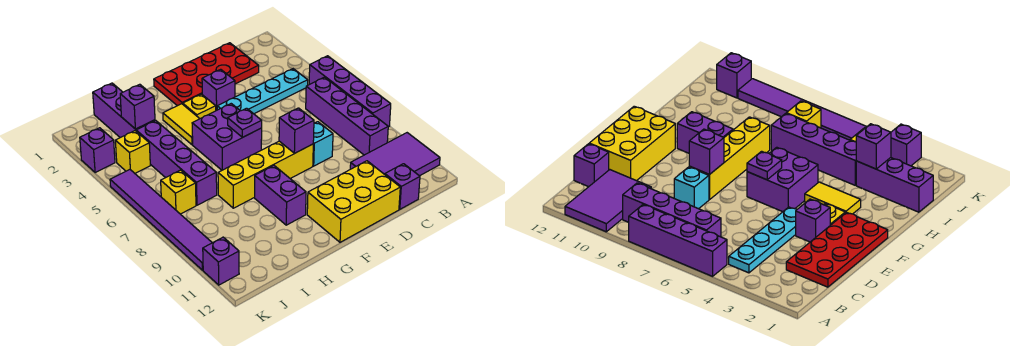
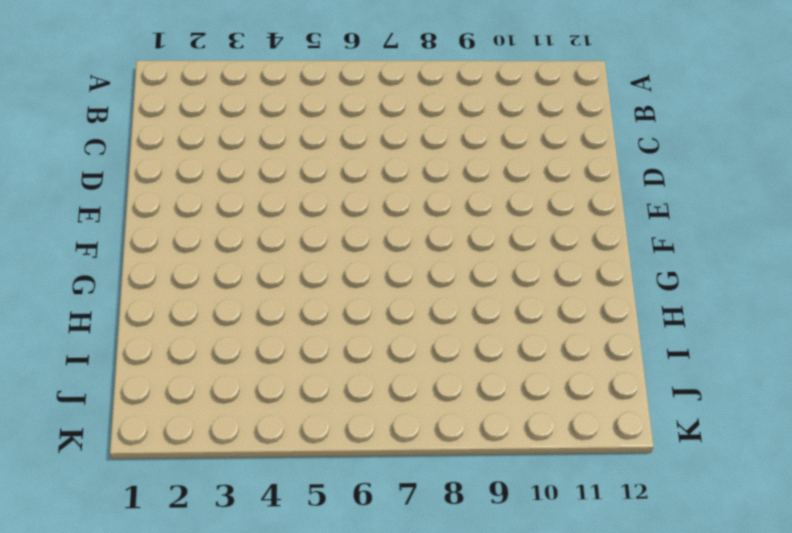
none -> purple brick A5:A8 level 1
none -> purple tile A10:C11 level 1
none -> cyan plate B4:E4 level 1

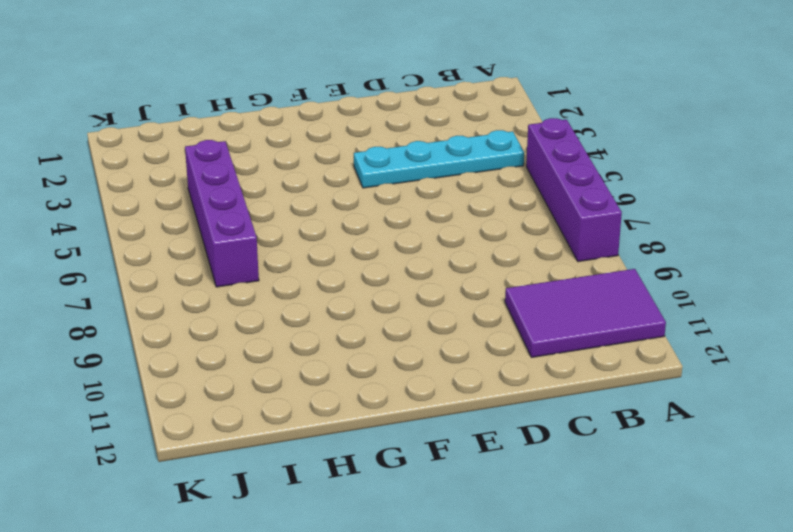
none -> purple brick B6:B9 level 1
none -> red plate C1:F2 level 1
none -> purple brick C12 level 1

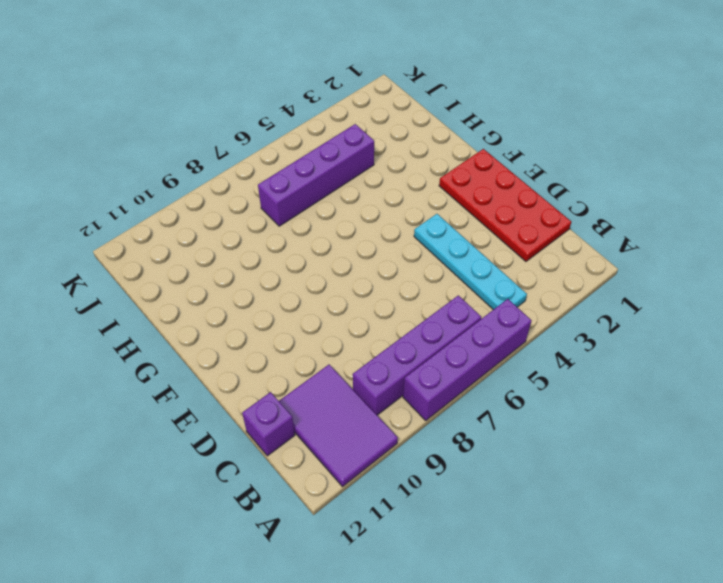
none -> cyan brick D8 level 1
none -> yellow brick D11:F12 level 1
none -> purple brick E3 level 1

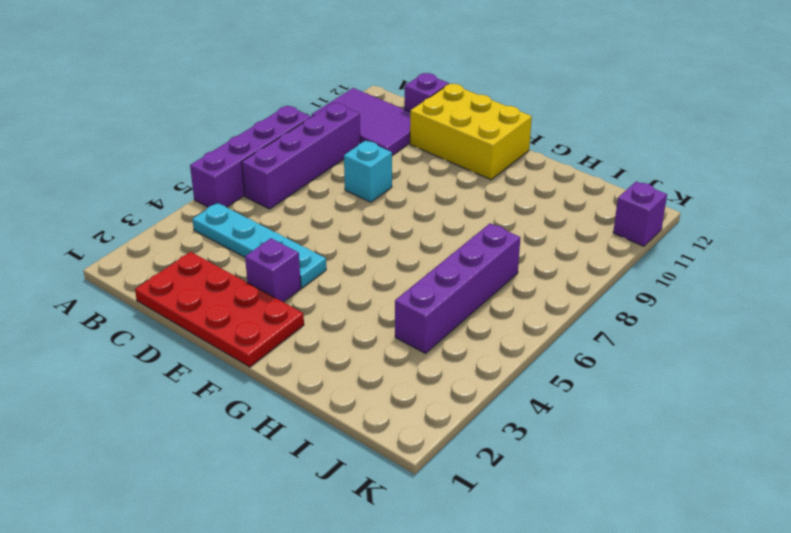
none -> yellow brick E8:H8 level 1
none -> yellow plate F3 level 1
none -> purple brick F5:G6 level 1

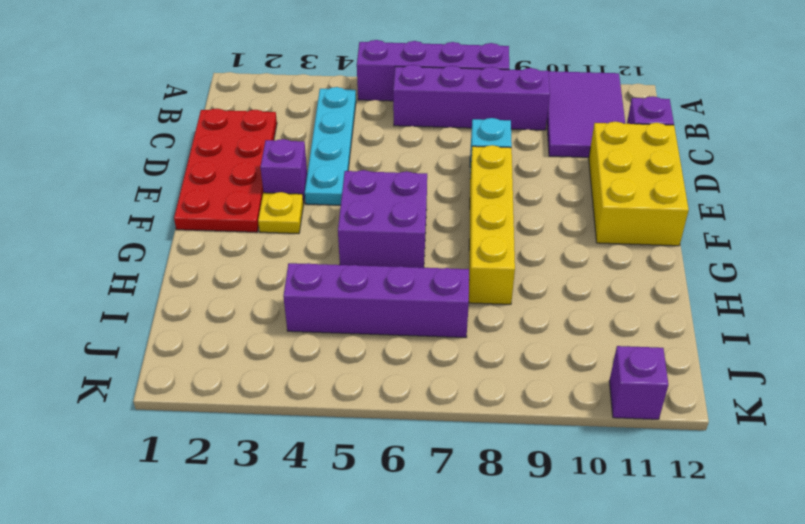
none -> yellow tile G3:G4 level 1
none -> purple brick G9:G10 level 1
none -> purple brick I1:I3 level 1

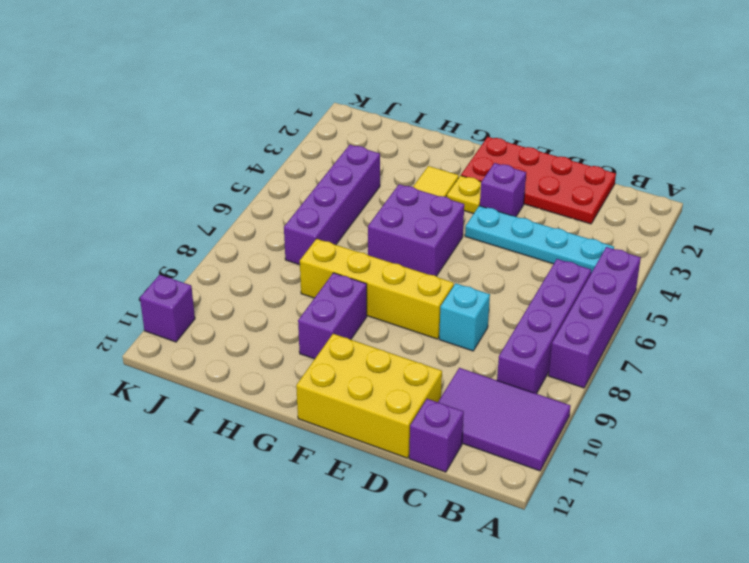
none -> purple brick I1:I3 level 1
none -> yellow brick J4 level 1
none -> yellow brick J7 level 1

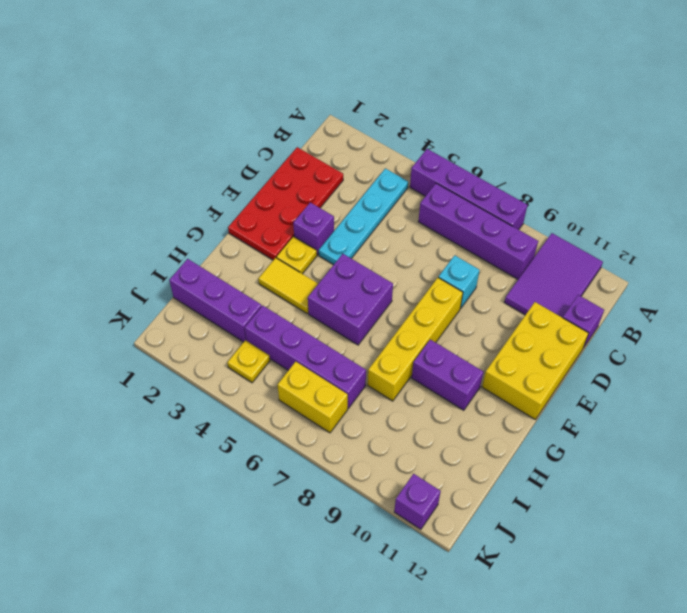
yellow plate J4 level 1 -> yellow brick J4 level 1
yellow brick J6:J7 level 1 -> yellow brick J7 level 1
none -> purple brick K3 level 1
none -> purple tile K5:K10 level 1
none -> purple brick E8 level 2

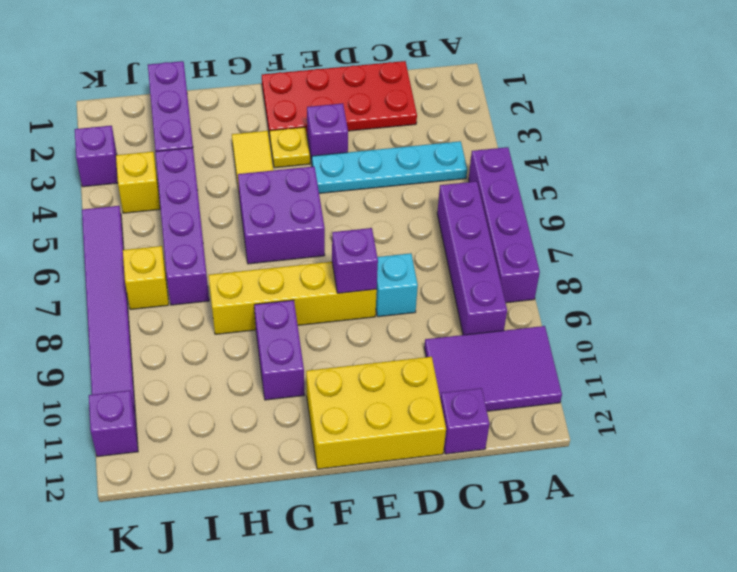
none -> purple plate F6 level 2
none -> purple brick I3 level 2

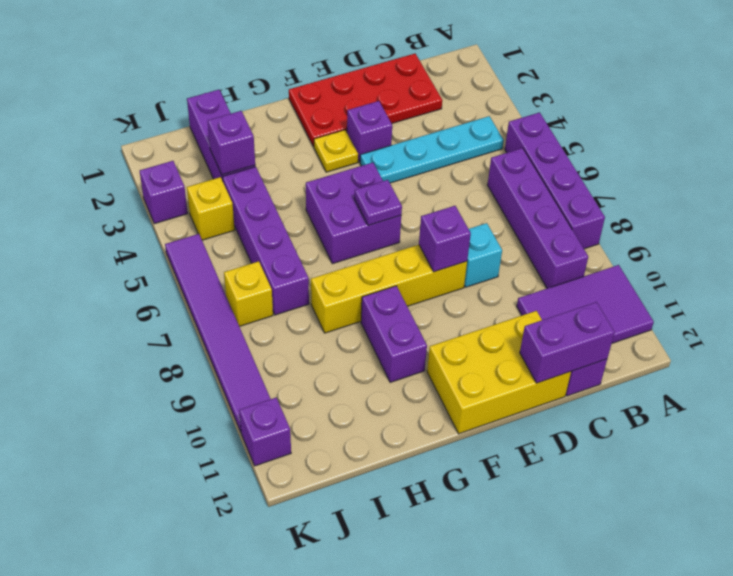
purple brick C12:D12 level 2 -> none
none -> yellow tile G3:G4 level 1

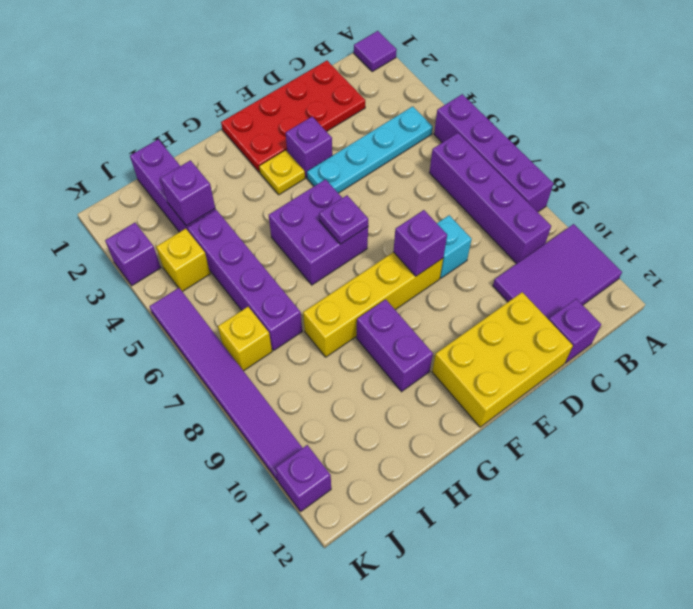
purple tile A1 level 1 -> none
none -> yellow tile G3:G4 level 1

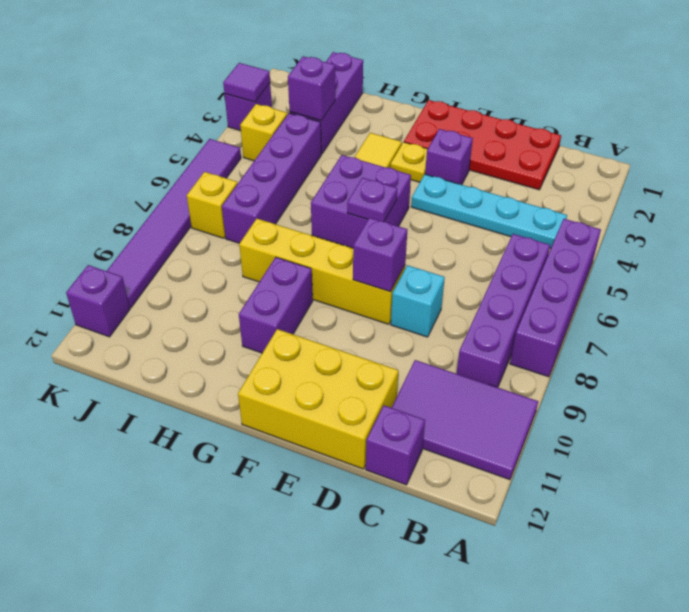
purple tile K3 level 2 -> none

